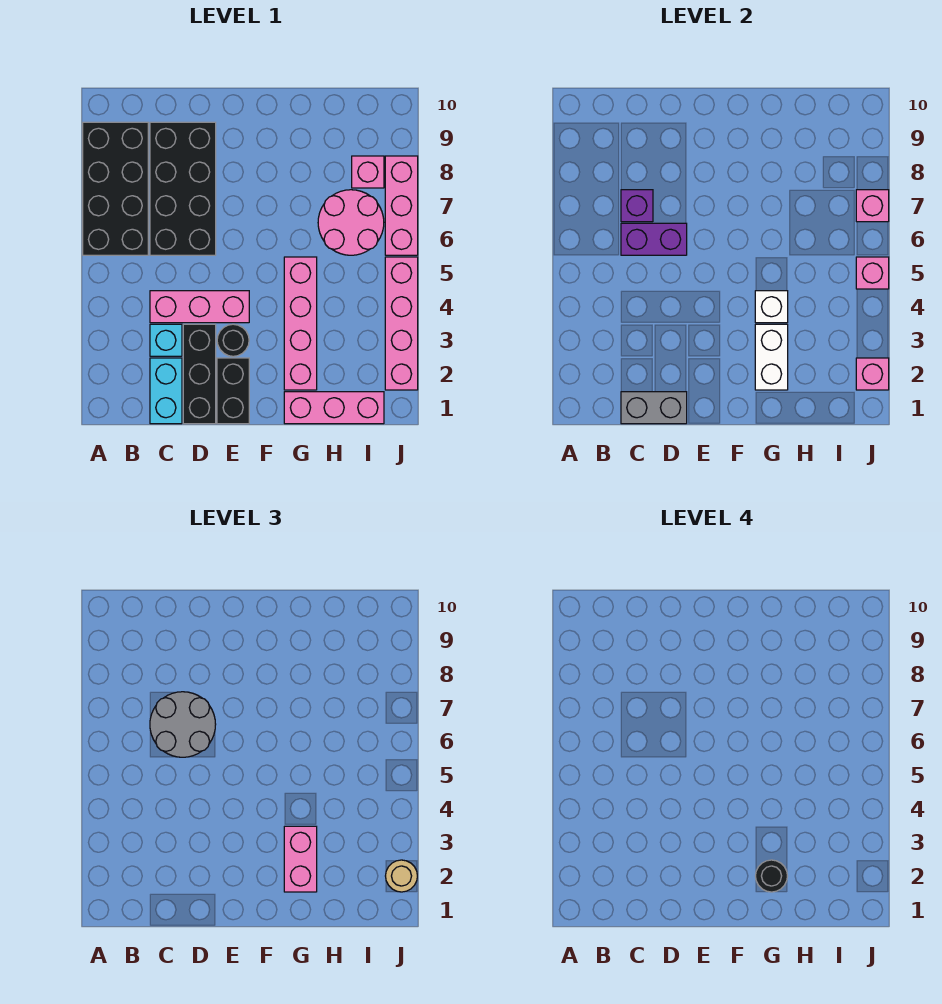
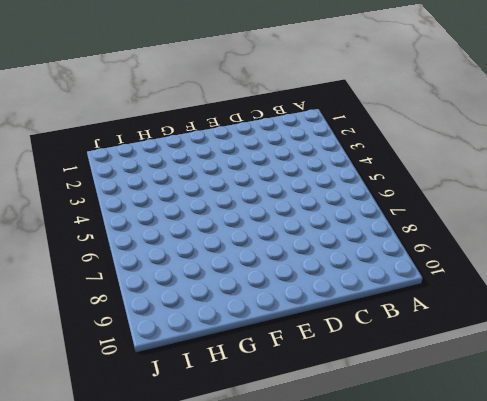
none -> black brick A6:B9 level 1
none -> cyan brick C1:C2 level 1
none -> cyan brick C3 level 1

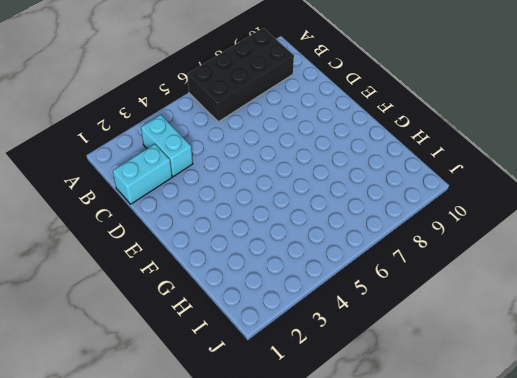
cyan brick B3:C3 level 1 -> cyan brick C3 level 1
none -> pink brick C4:E4 level 1
none -> black brick C6:D9 level 1
none -> black brick D1:D3 level 1

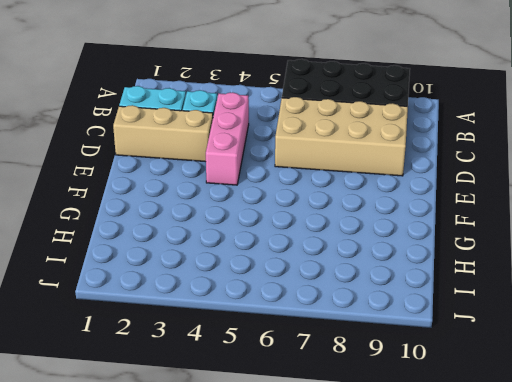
tan brick C6:D9 level 1 -> black brick C6:D9 level 1
tan brick D1:D3 level 1 -> black brick D1:D3 level 1
none -> black brick E1:E2 level 1
none -> black round brick E3 level 1
none -> pink brick G1:I1 level 1

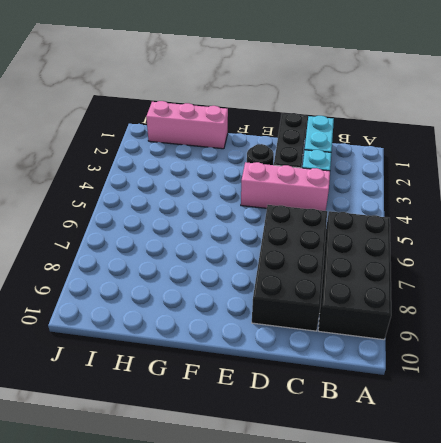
none -> black brick E1:E2 level 1
none -> pink brick G2:G5 level 1
none -> pink round brick H6:I7 level 1

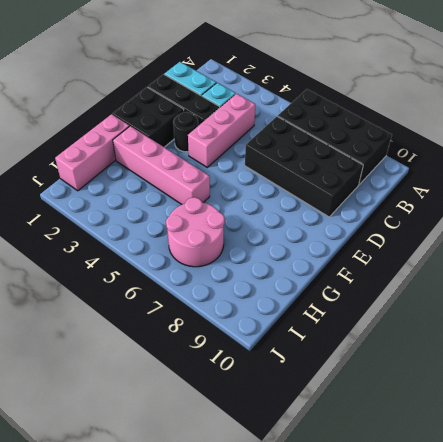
black brick E1:F2 level 1 -> black brick E1:E2 level 1
none -> pink brick I8 level 1
none -> pink brick J2:J5 level 1
none -> pink brick J6:J8 level 1

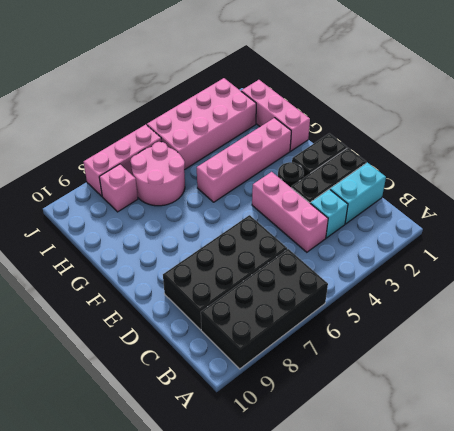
pink brick I2:J5 level 1 -> pink brick J2:J5 level 1
none -> grey brick C1:D1 level 2
none -> purple brick C6:D6 level 2
none -> purple brick C7 level 2

